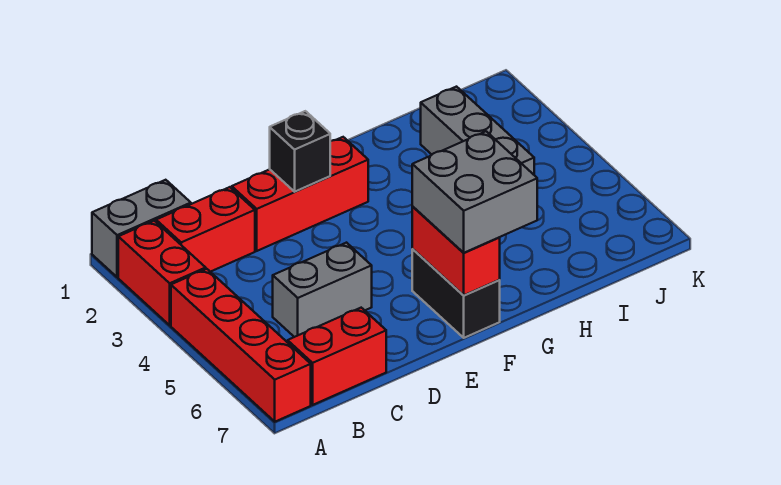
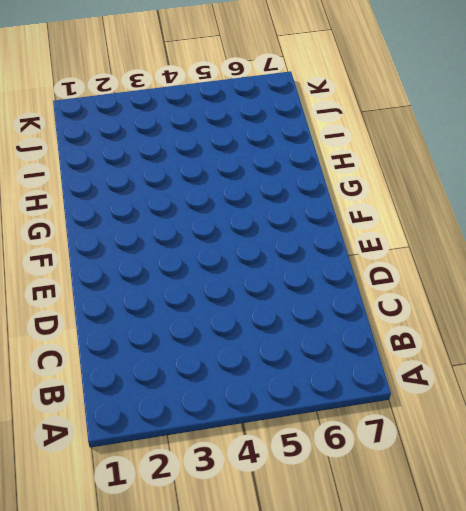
none -> grey brick A1:B1 level 1
none -> red brick A2:A3 level 1
none -> red brick A4:A7 level 1

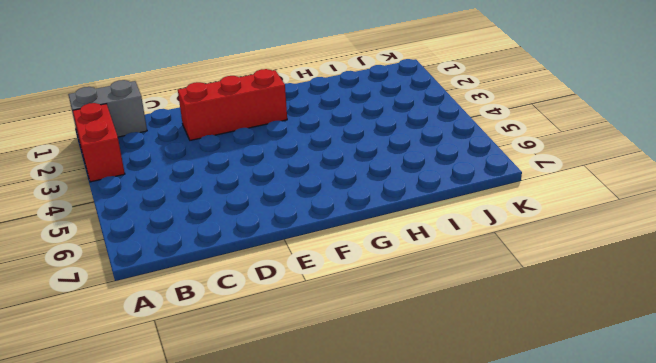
none -> red brick A4:A7 level 1
none -> red brick B2:C2 level 1
none -> red brick B7:C7 level 1

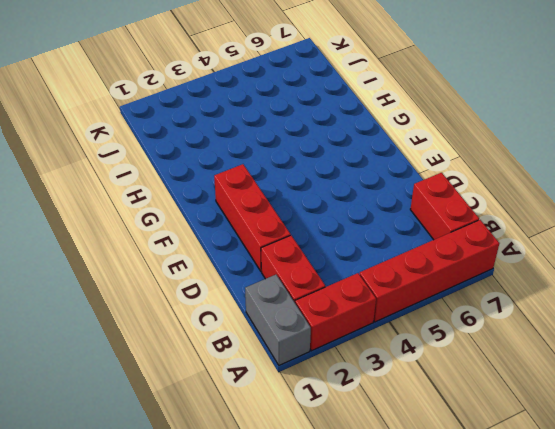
none -> grey brick C5:D5 level 1
none -> black brick F6:F7 level 1
none -> grey brick I2:I4 level 1

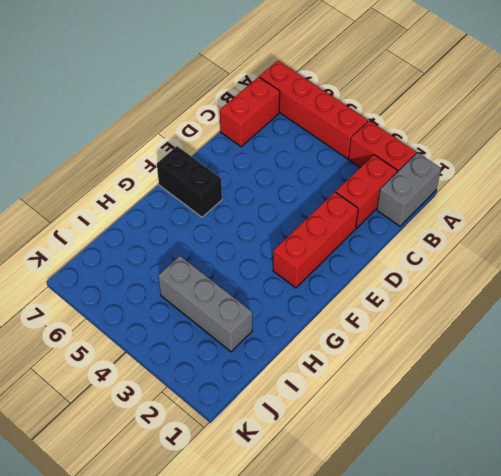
none -> grey brick C5:D5 level 1
none -> black brick E2 level 2
none -> red brick F6:F7 level 2

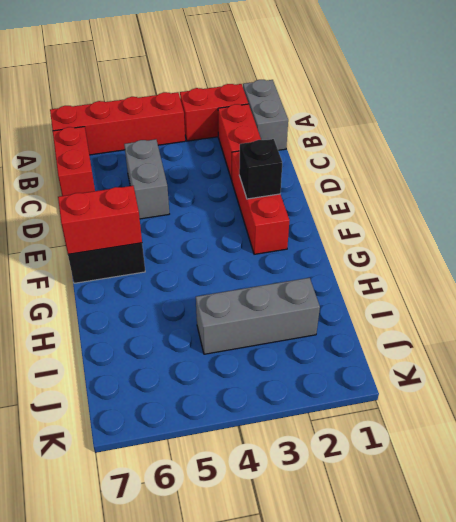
none -> grey brick F6:G7 level 3

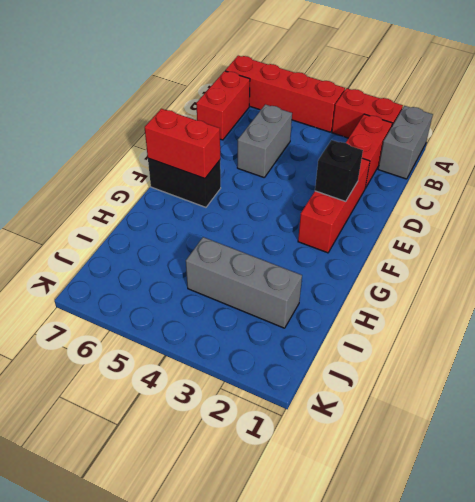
none -> grey brick F6:G7 level 3

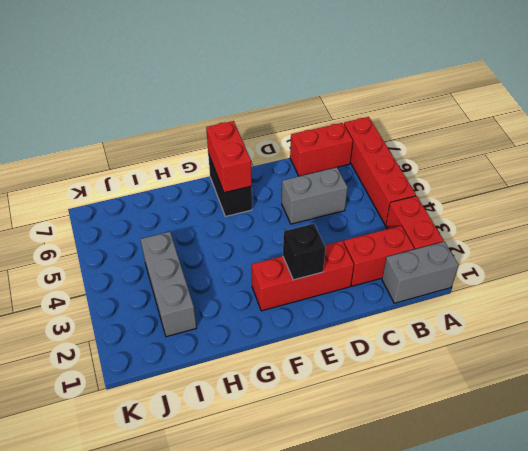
none -> grey brick F6:G7 level 3

